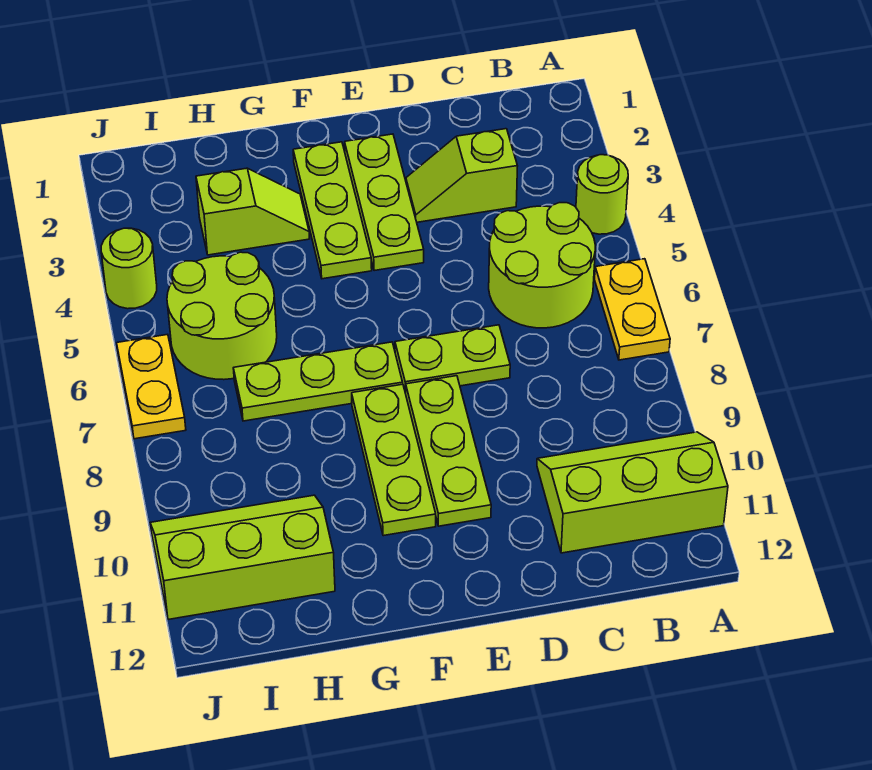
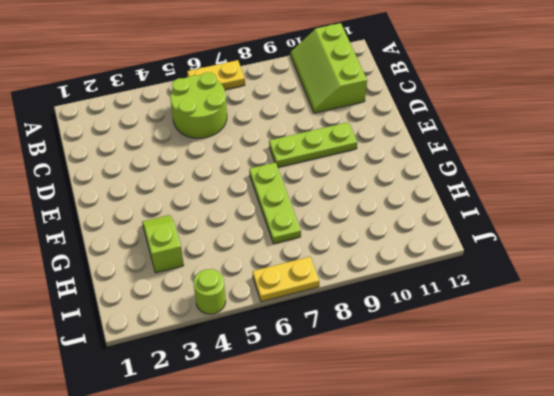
none -> lime round brick A4 level 1
none -> lime slope C3:D3 level 1 top C
none -> lime plate D7:E7 level 1

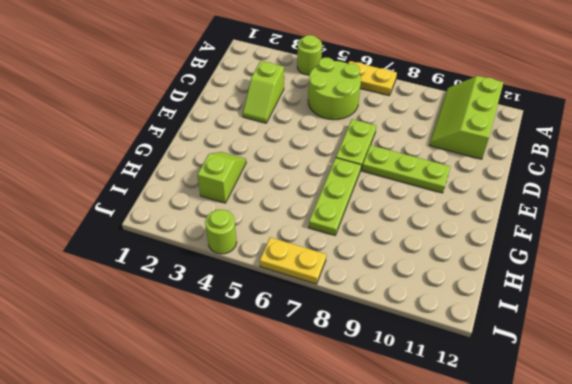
none -> lime plate E2:E4 level 1
none -> lime plate F2:F4 level 1
none -> lime plate F8:F10 level 1

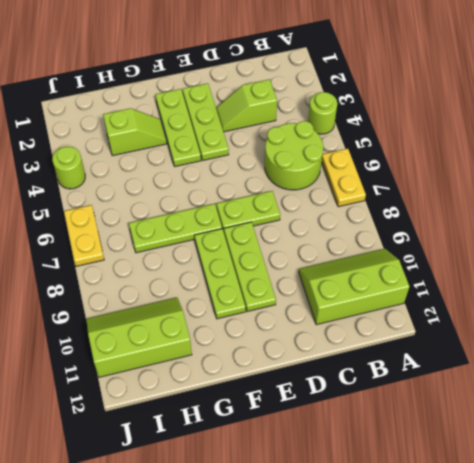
none -> lime round brick H5:I6 level 1

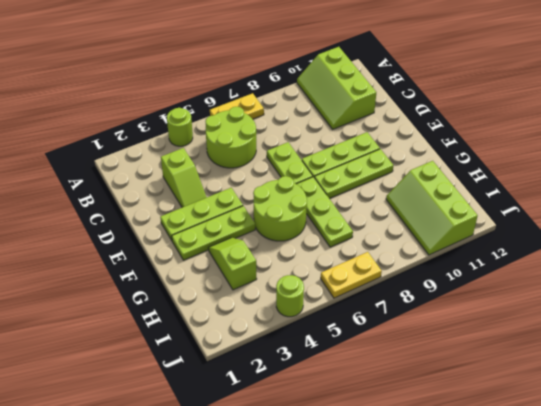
lime round brick F5:G6 level 1 -> lime round brick H5:I6 level 1

